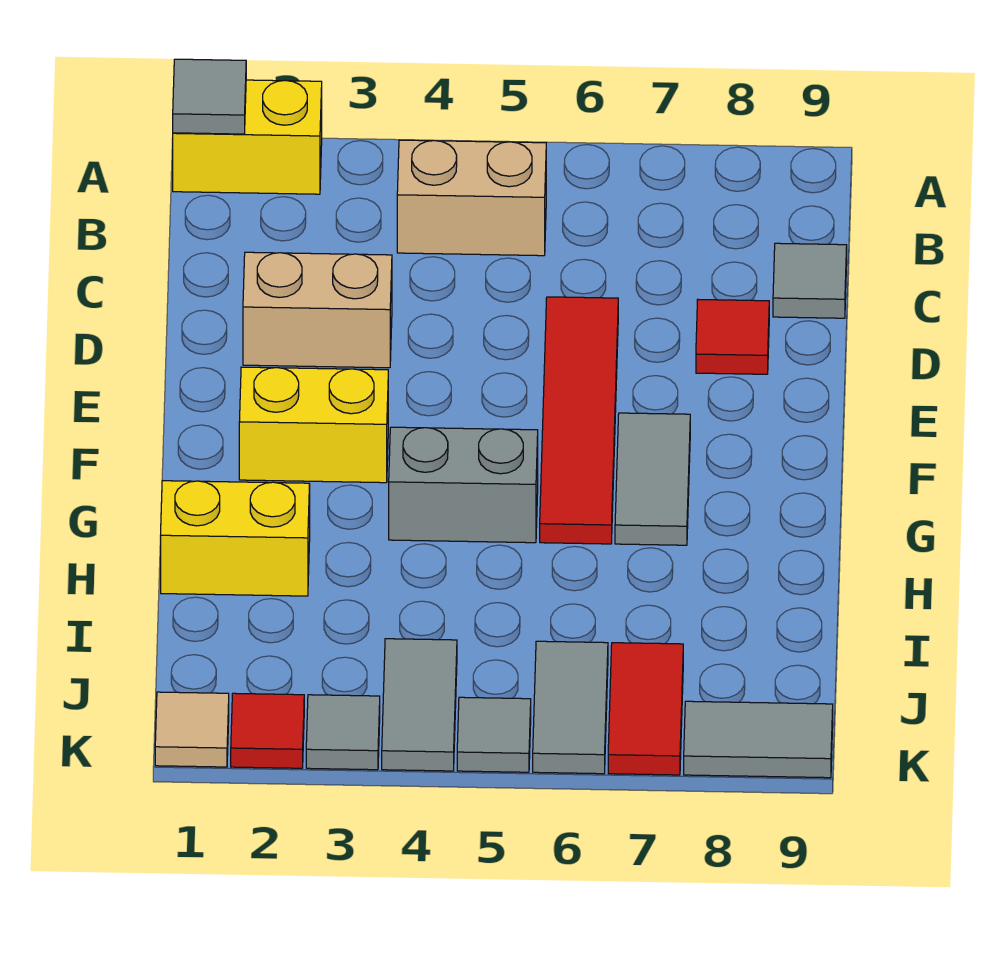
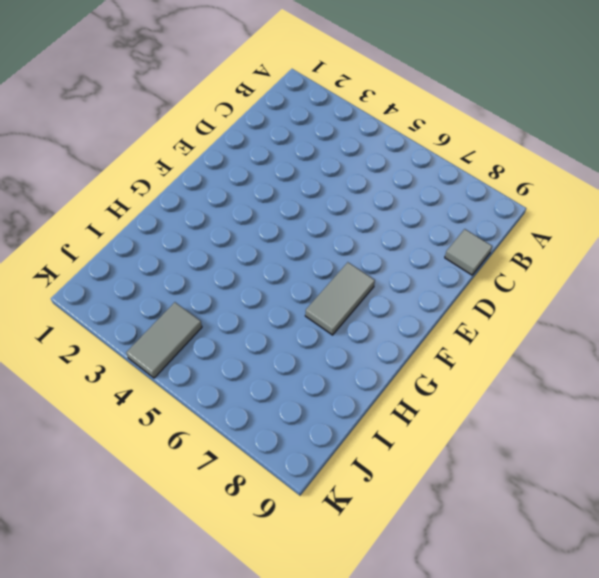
none -> yellow brick A1:A2 level 1
none -> tan brick B4:B5 level 1
none -> tan brick D2:D3 level 1

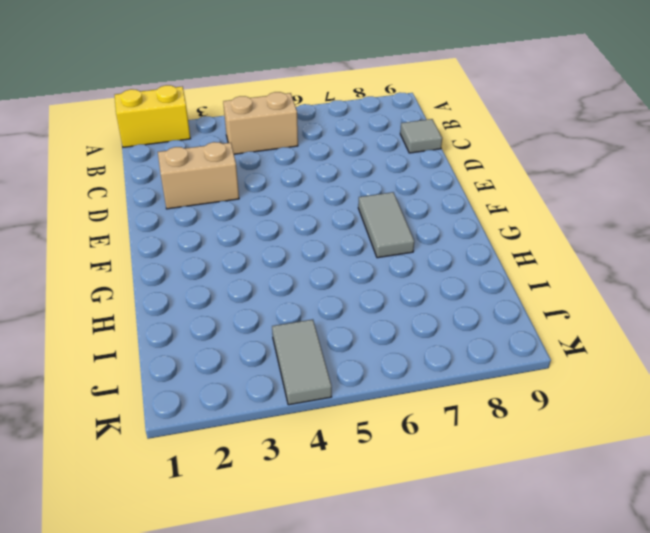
none -> red tile D6:G6 level 1
none -> red tile D8 level 1
none -> yellow brick F2:F3 level 1

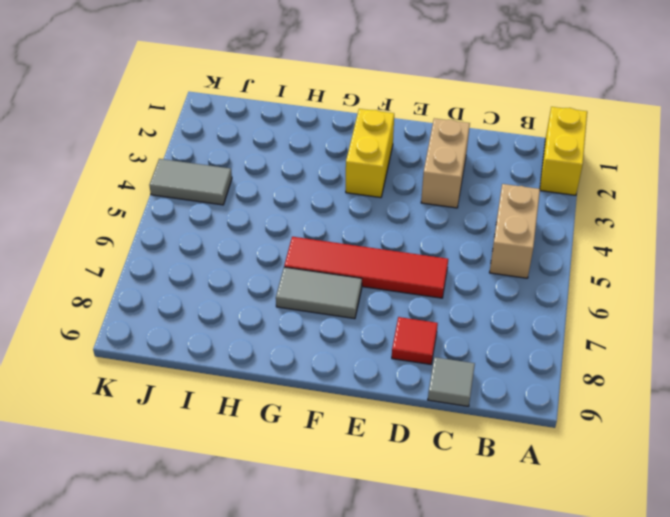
none -> grey brick G4:G5 level 1
none -> yellow brick H1:H2 level 1
none -> grey tile J6:K6 level 1

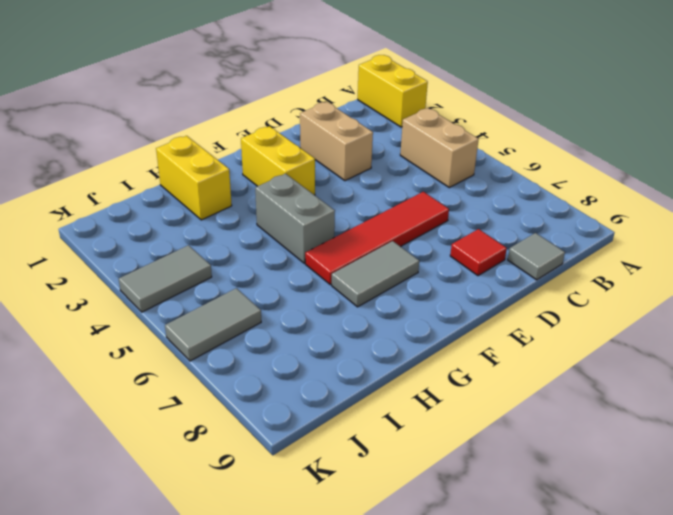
none -> red tile J7:K7 level 1
none -> tan tile K1 level 1
none -> red tile K2 level 1

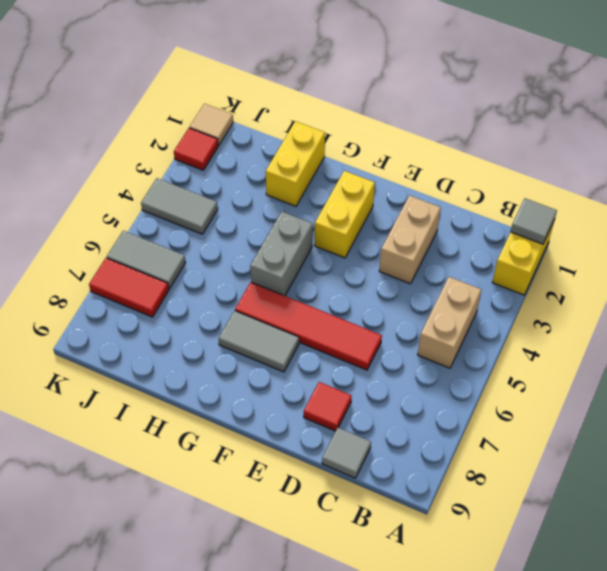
none -> grey tile K3 level 1
none -> grey tile K5 level 1
none -> grey tile K8:K9 level 1

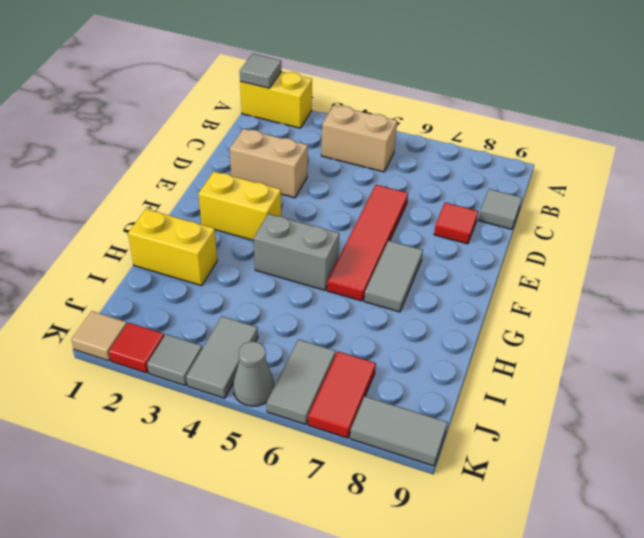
grey cone K5 level 1 -> grey tile K5 level 1

